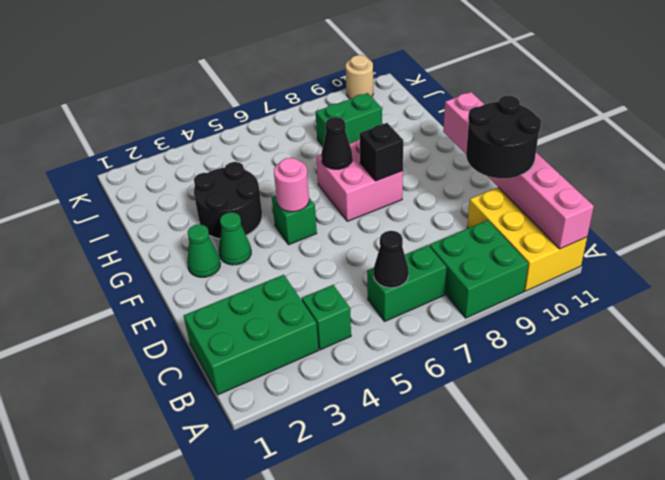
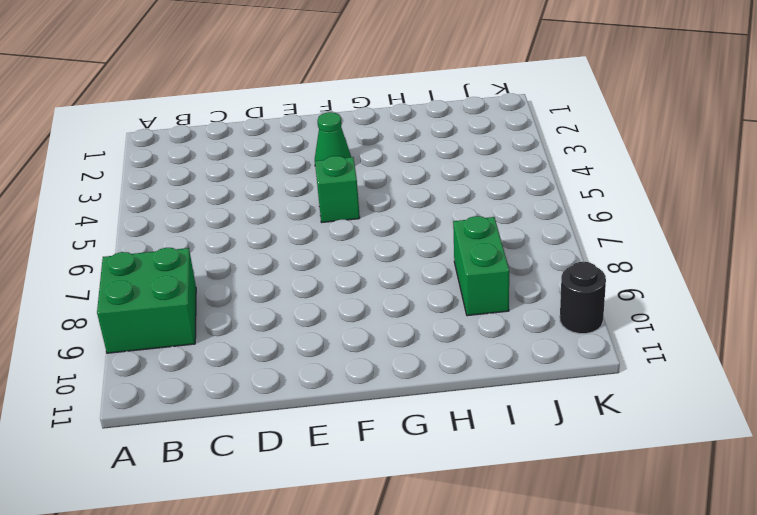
black round brick K10 level 1 -> tan round brick K10 level 1
none -> yellow brick A10:C11 level 1
none -> green brick B1:C3 level 1
none -> green brick B4 level 1

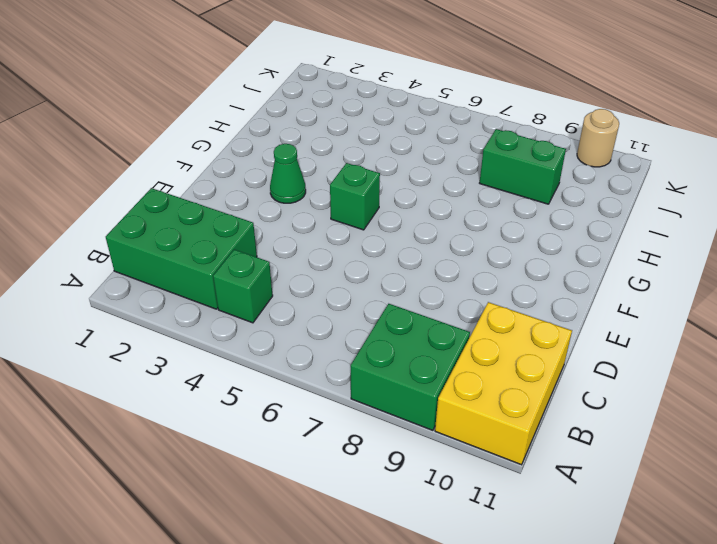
none -> green brick B6:B7 level 1
none -> green cone F2 level 1
none -> pink brick F7:G8 level 1

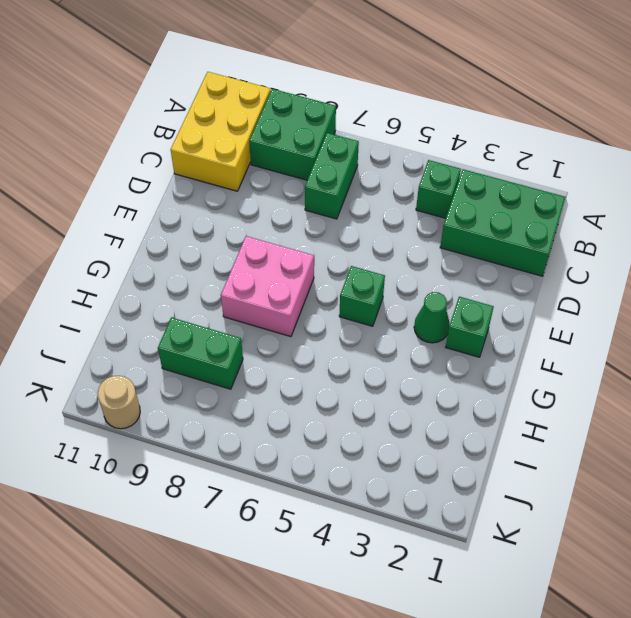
green brick B7:C7 level 1 -> green brick B6:B7 level 1
green brick F2 level 1 -> green cone F2 level 1
none -> black round brick G3:H4 level 1
none -> pink brick A11:F11 level 2
none -> black cone B6 level 2

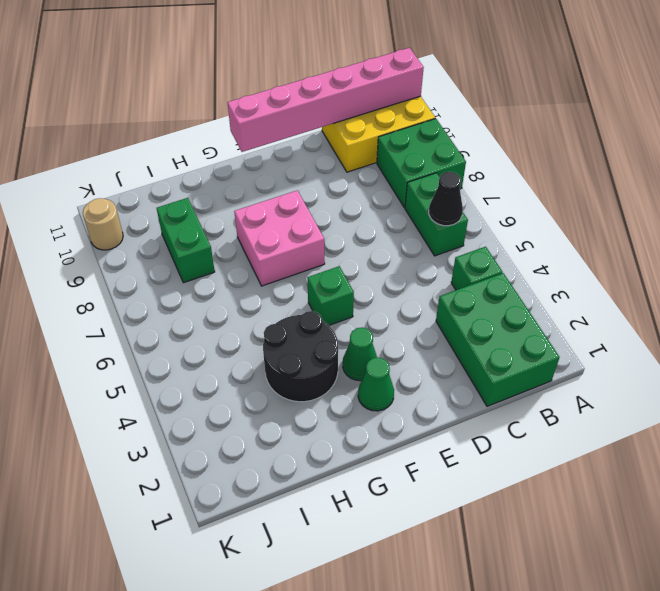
none -> pink round brick F5 level 2
none -> black brick F8 level 2
none -> black cone G7 level 2

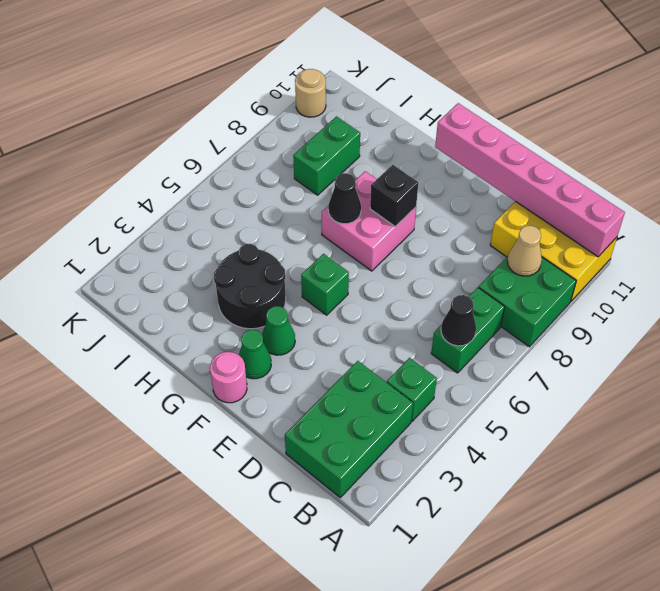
tan cone B9 level 2 -> none
pink round brick F1 level 1 -> pink round brick F5 level 2
none -> black round brick C10:D11 level 3

